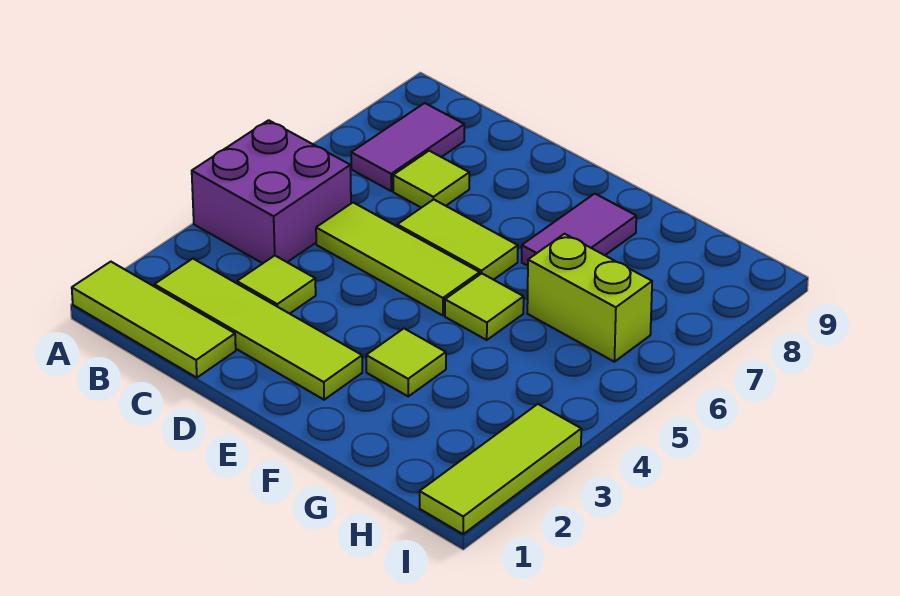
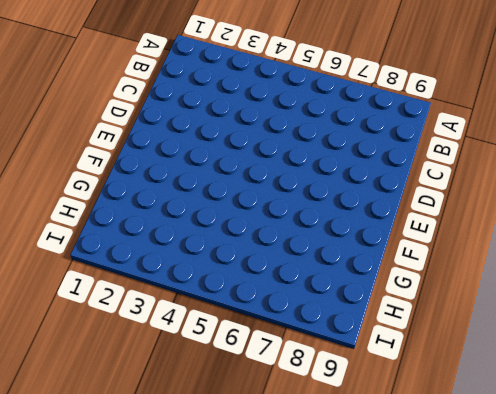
none -> lime tile A1:C1 level 1
none -> purple brick A4:B5 level 1
none -> lime tile B2:E2 level 1

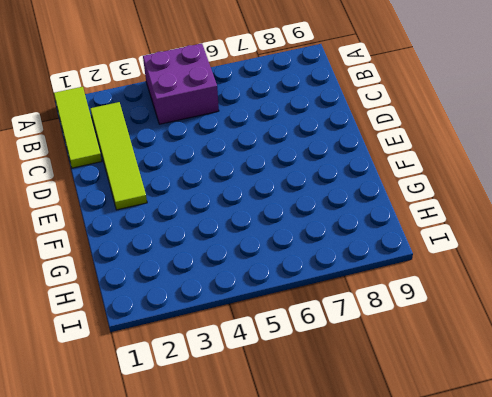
none -> purple tile B7:B8 level 1
none -> lime tile C3 level 1
none -> lime tile C5:E5 level 1

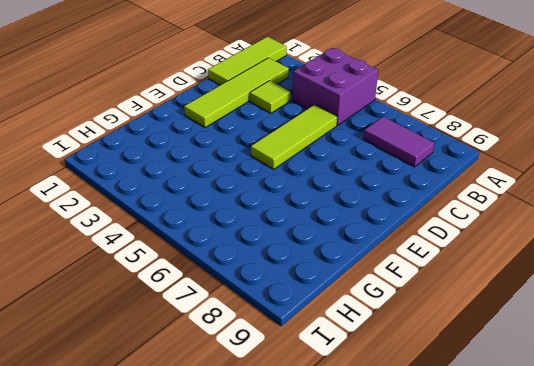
none -> lime tile C7 level 1
none -> lime tile D6:E6 level 1
none -> lime tile F3 level 1

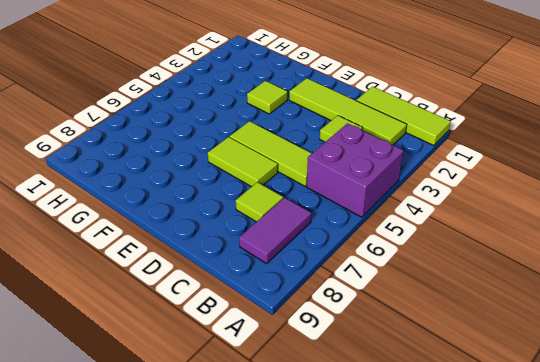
none -> lime tile F5 level 1
none -> purple tile F7:F8 level 1
none -> lime brick G6:H6 level 1

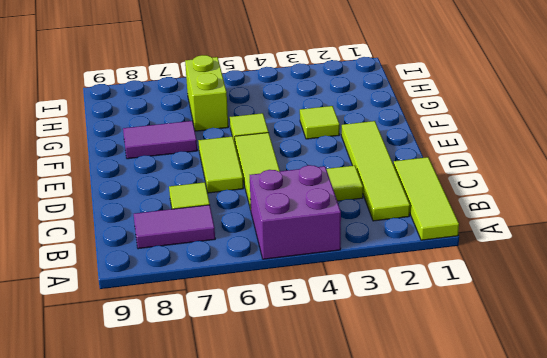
none -> lime tile I1:I3 level 1

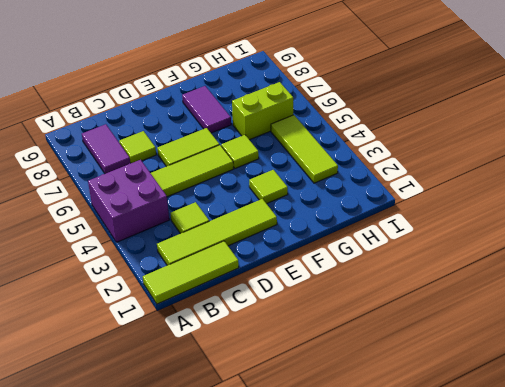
lime tile H3:H5 level 1 -> lime tile I1:I3 level 1

